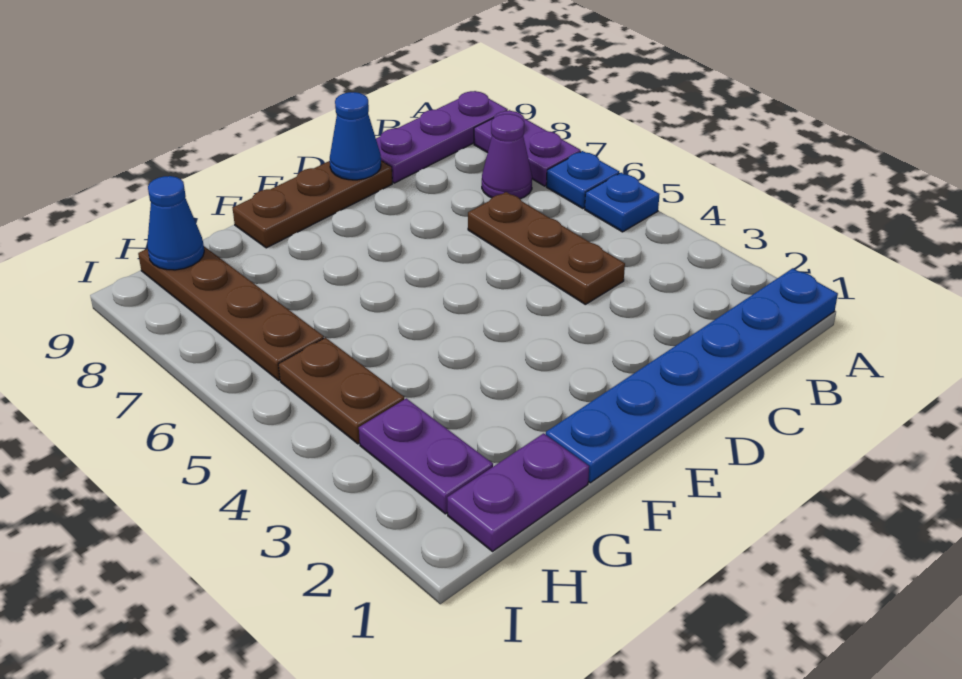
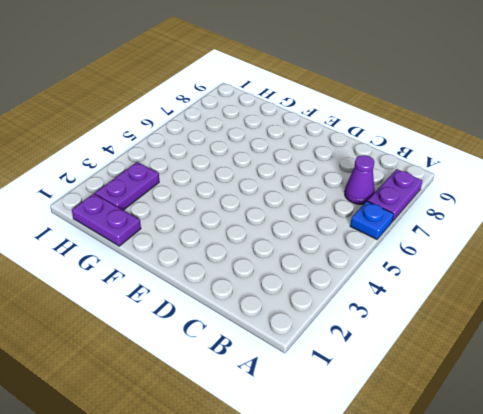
none -> blue plate A1:F1 level 1
none -> blue plate A5 level 1
none -> purple plate A9:C9 level 1

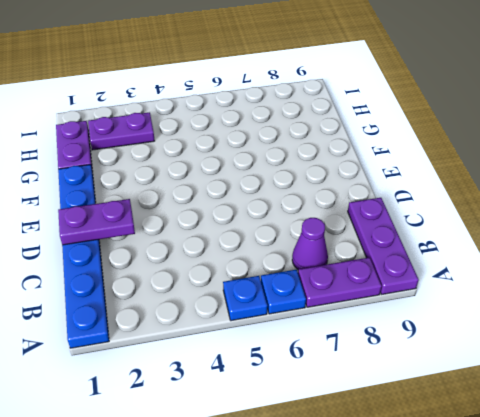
purple plate D1:D2 level 2 -> none
none -> brown plate C4:C6 level 1
none -> brown plate D9:F9 level 1
none -> brown plate H4:H5 level 1

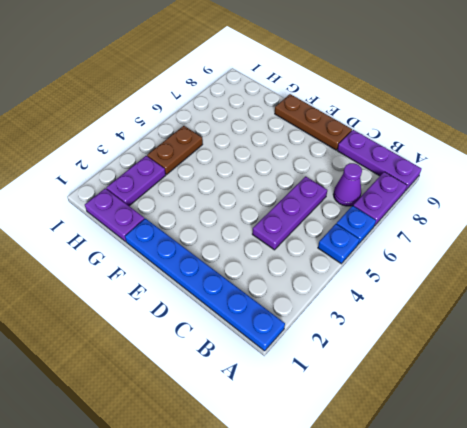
purple plate C4:C6 level 1 -> brown plate C4:C6 level 1
none -> brown plate H6:H9 level 1
none -> blue cone D9 level 2
none -> blue cone H9 level 2

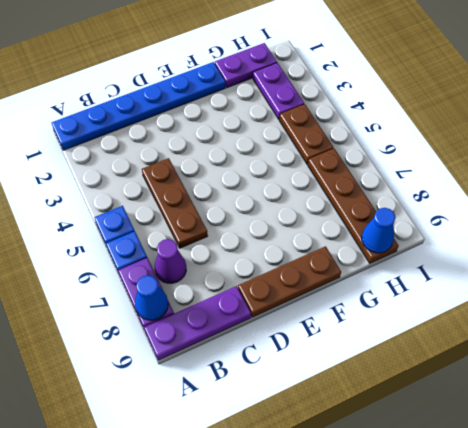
blue cone A8 level 2 -> blue cone D9 level 2

